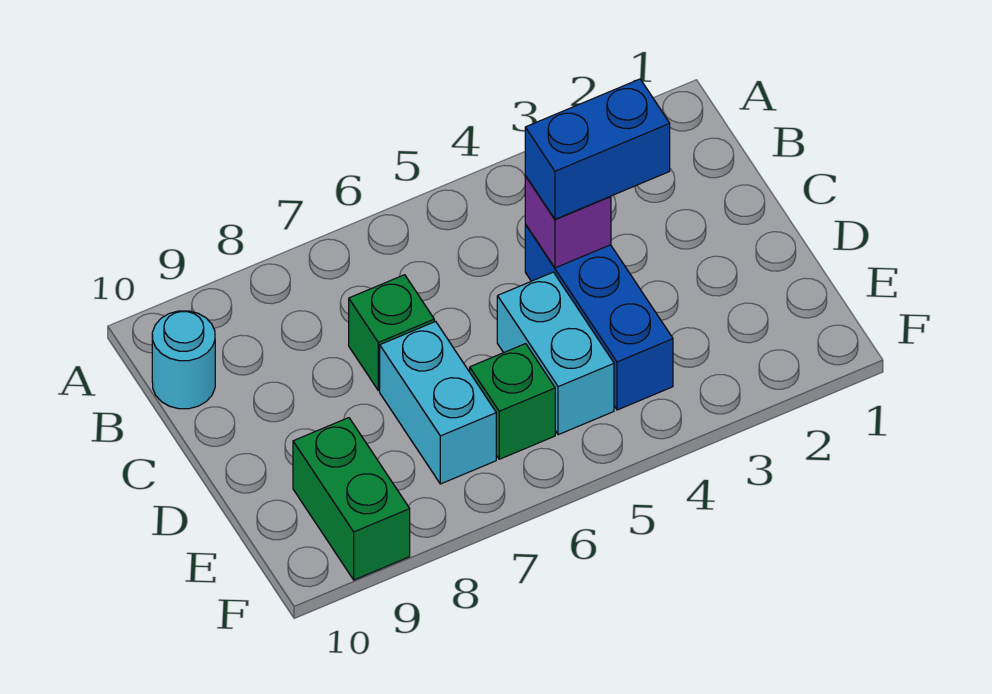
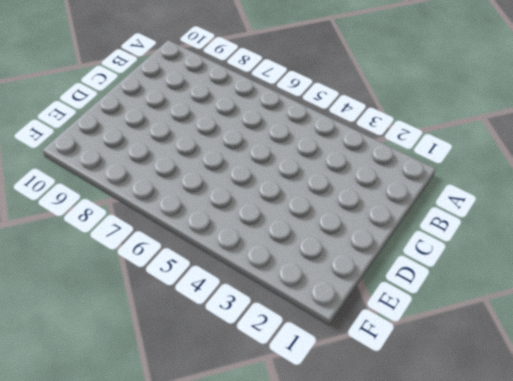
none -> cyan round brick B10 level 1
none -> blue brick C4:E4 level 1

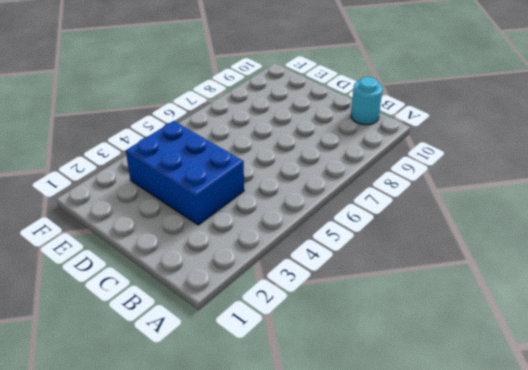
blue brick C3:E4 level 1 -> blue brick C4:E4 level 1
none -> green brick C7 level 1
none -> cyan brick D5:E5 level 1

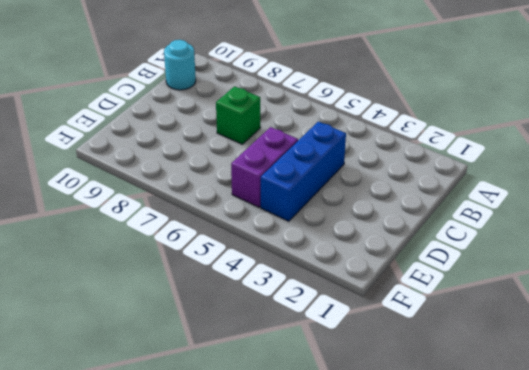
purple brick D5:E5 level 1 -> cyan brick D5:E5 level 1
none -> cyan brick D7:E7 level 1
none -> green brick E6 level 1

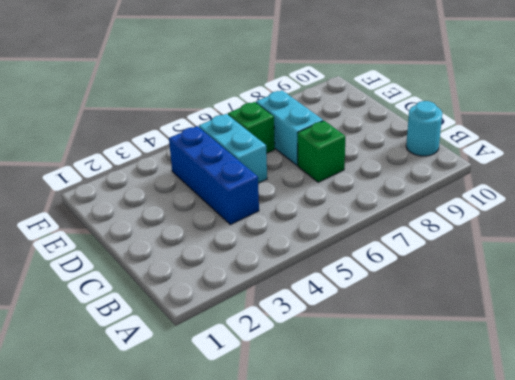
none -> green brick E9:F9 level 1
none -> purple brick C4 level 2

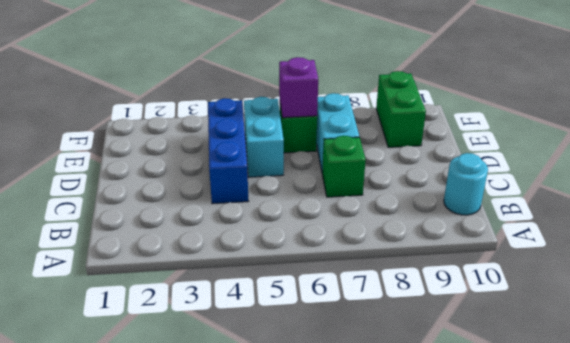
purple brick E6 level 2 -> purple brick C4 level 2
none -> blue brick C3:C4 level 3

